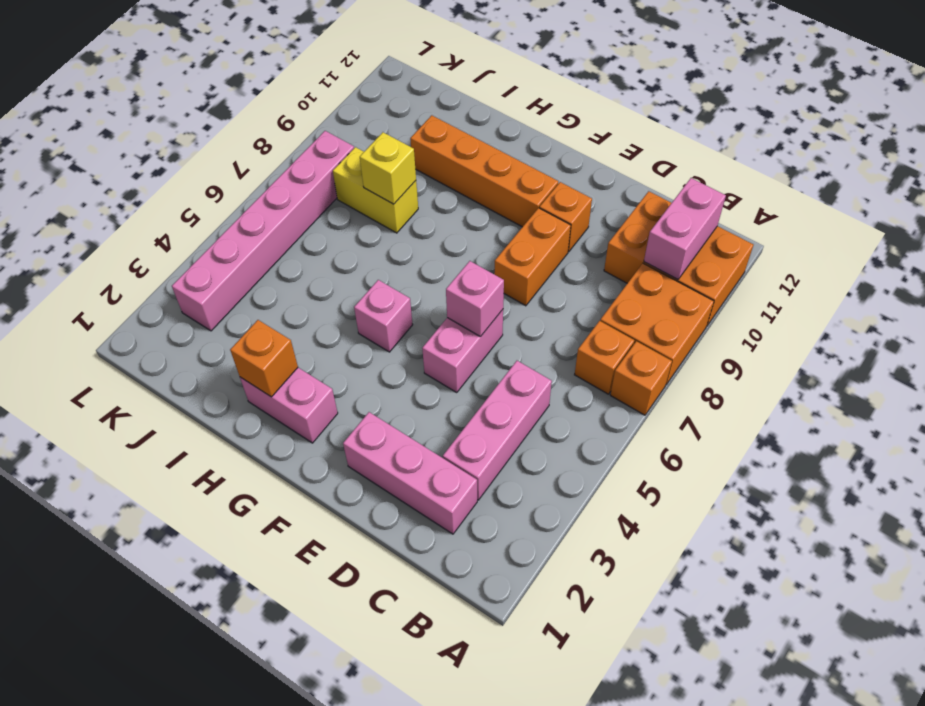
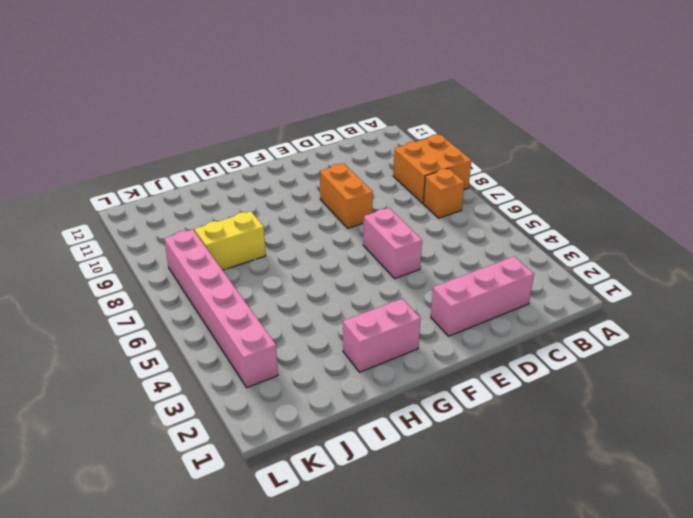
none -> orange brick A7 level 1
none -> orange brick A10:C11 level 1
none -> pink brick C3:C5 level 1

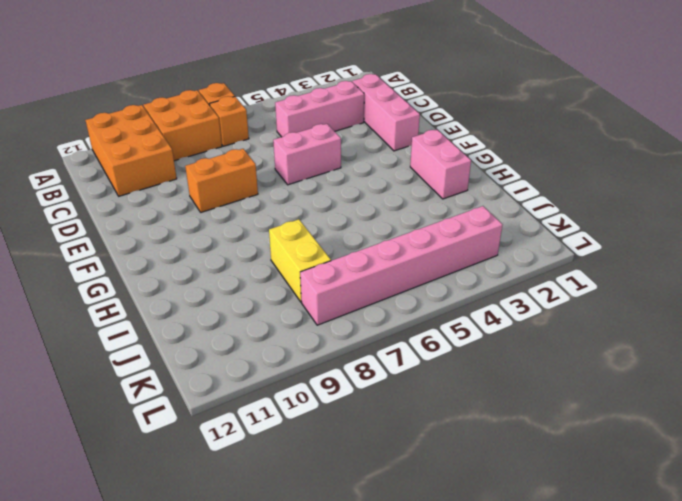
none -> orange brick E10 level 1
none -> orange brick F10:I10 level 1
none -> pink brick G5 level 1

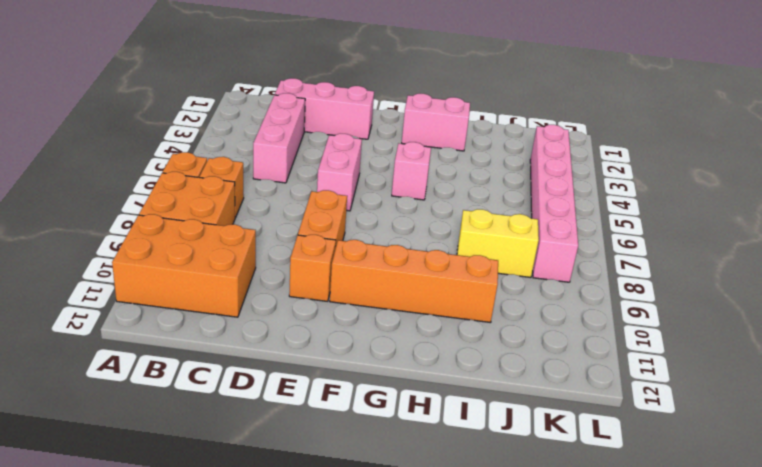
none -> pink brick B10:B11 level 2
none -> pink brick E6 level 2
none -> orange brick H2 level 2

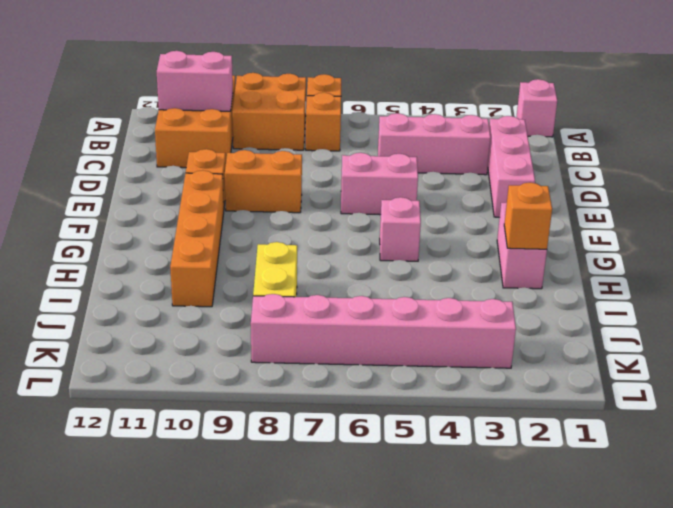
pink brick A1 level 1 -> pink brick E6 level 2
none -> yellow brick I8 level 2

